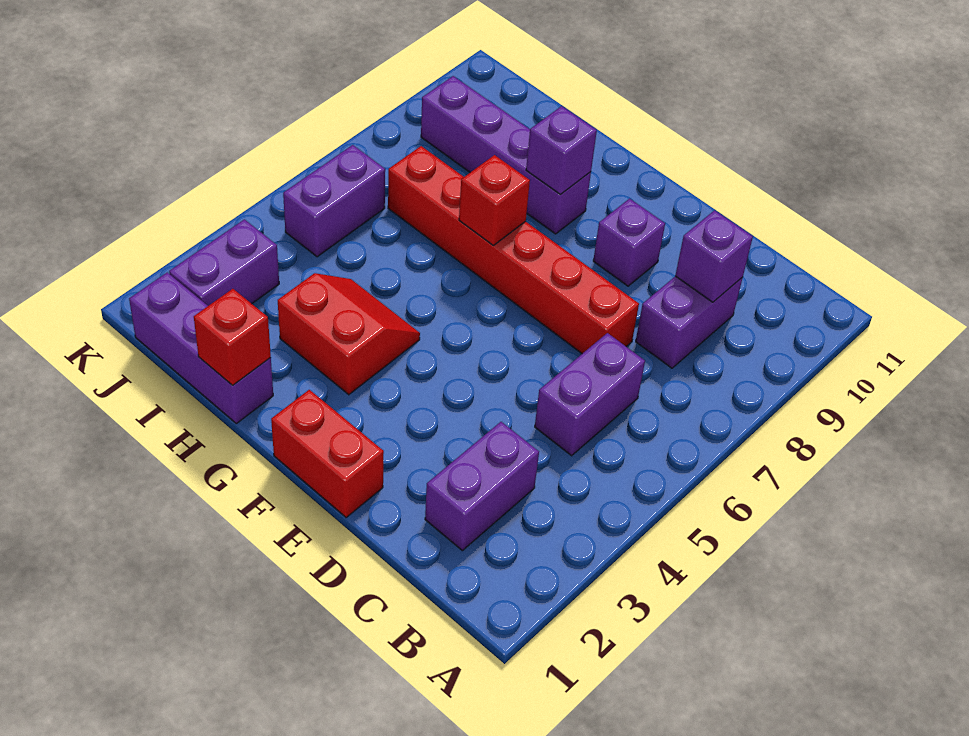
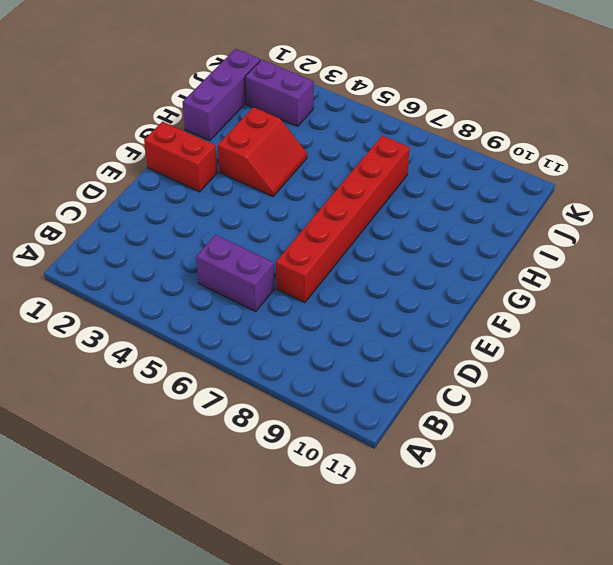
red brick F1:F2 level 1 -> red brick E1:F1 level 1
none -> purple brick C2:C3 level 1
none -> purple brick C8:C9 level 1
none -> purple brick E9 level 1

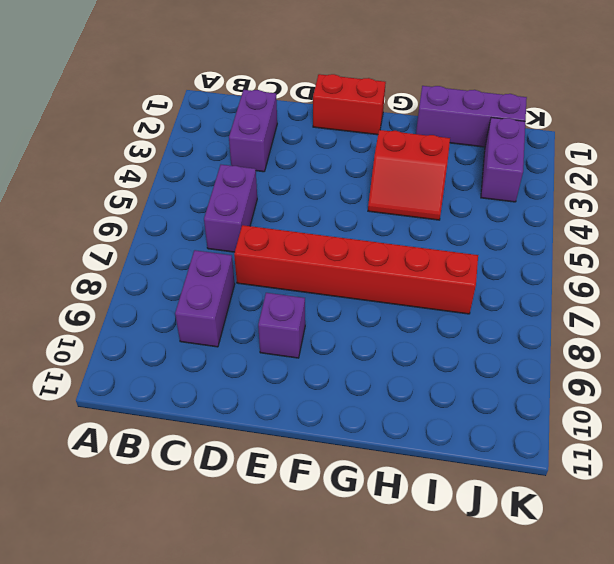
none -> purple brick G9:J9 level 1
none -> purple brick J5:J6 level 1
none -> purple brick C9 level 2

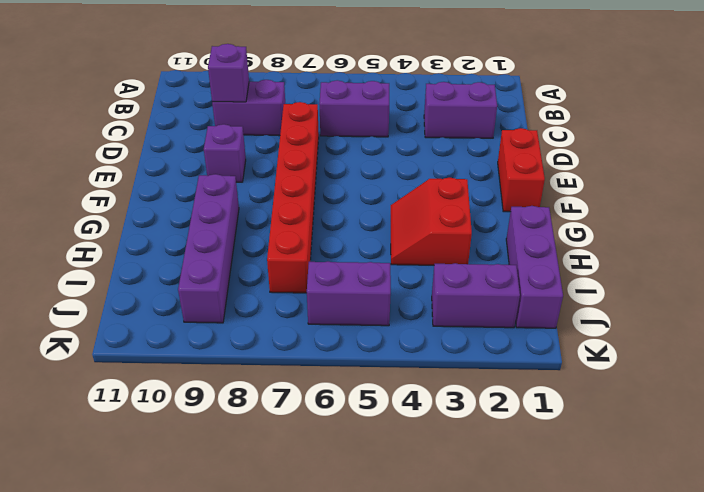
none -> red brick G7 level 2
none -> purple brick G9 level 2
none -> red brick H1 level 2

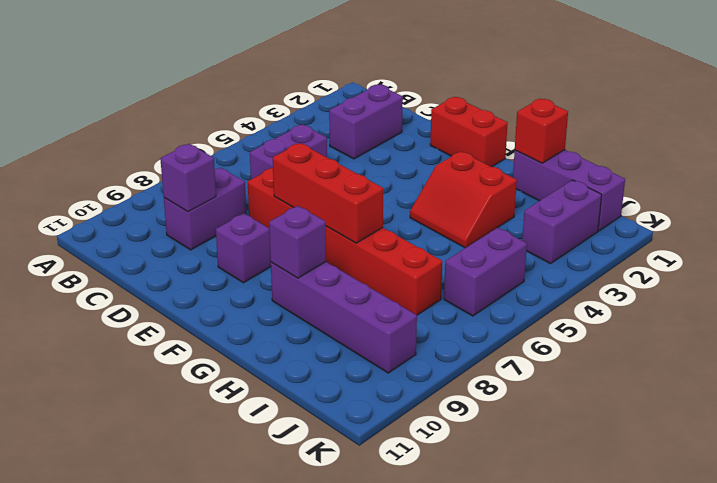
red brick E7:G7 level 2 -> red brick G7 level 2

